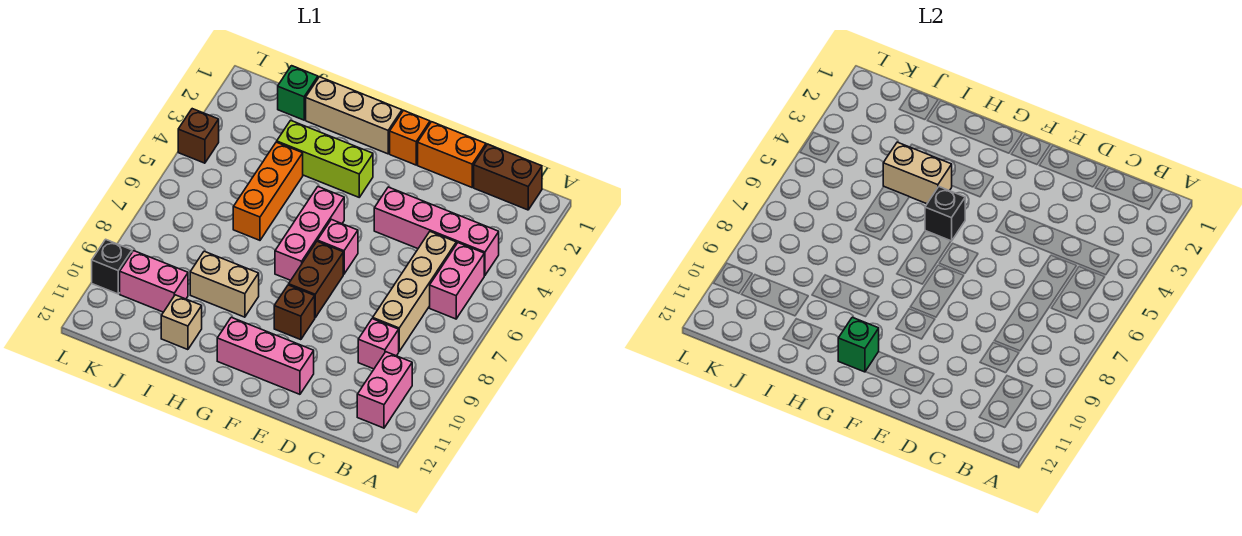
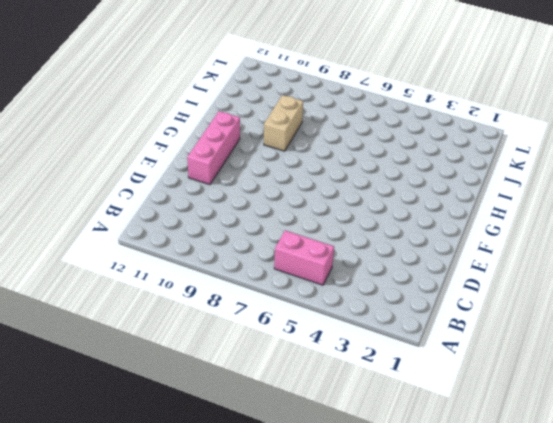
none -> brown brick B1:C1 level 1
none -> pink brick B4:E4 level 1
none -> pink brick B10:B11 level 1

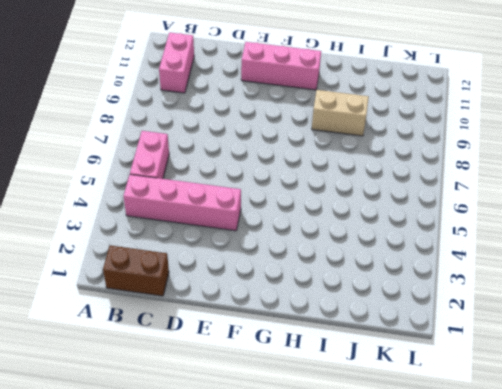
none -> tan brick C5:C8 level 1
none -> pink brick C9 level 1
none -> orange brick D1:E1 level 1

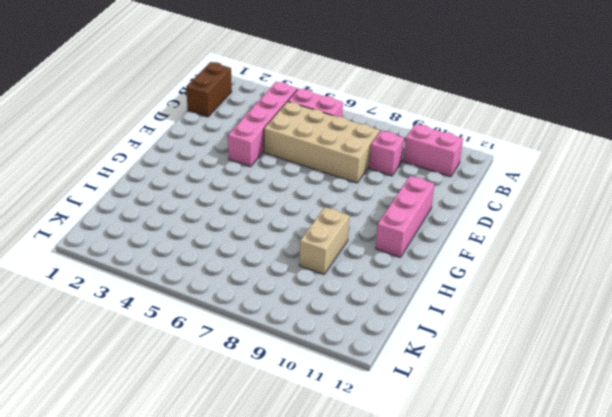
tan brick C5:D8 level 1 -> tan brick C5:C8 level 1
none -> orange brick D1:E1 level 1
none -> orange brick F1 level 1
none -> pink brick F6 level 1

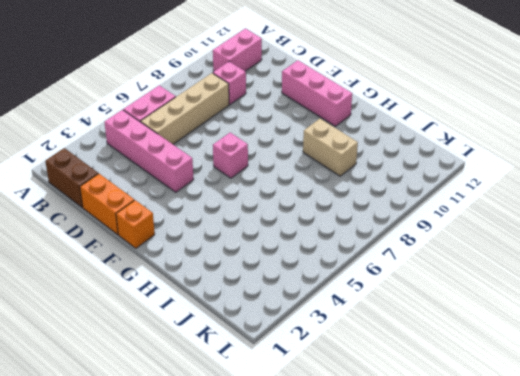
none -> brown brick F7:F8 level 1
none -> brown brick F9 level 1
none -> tan brick G1:I1 level 1

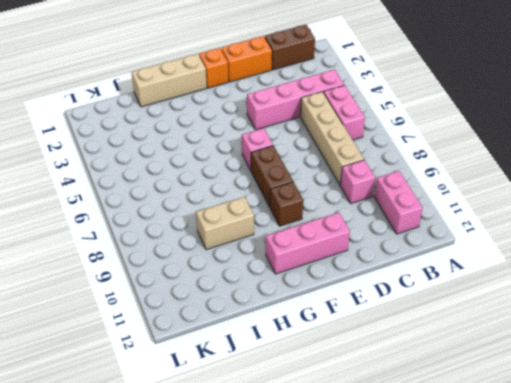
none -> lime brick G3:I3 level 1
none -> pink brick G5:G7 level 1
none -> orange brick I4:I6 level 1

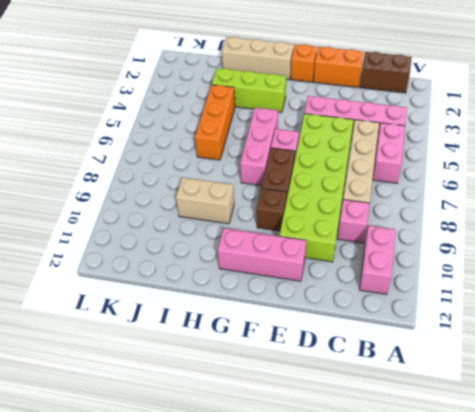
lime brick D5:E10 level 1 -> none
none -> tan brick I11 level 1
none -> green brick J1 level 1
none -> pink brick J10:K10 level 1

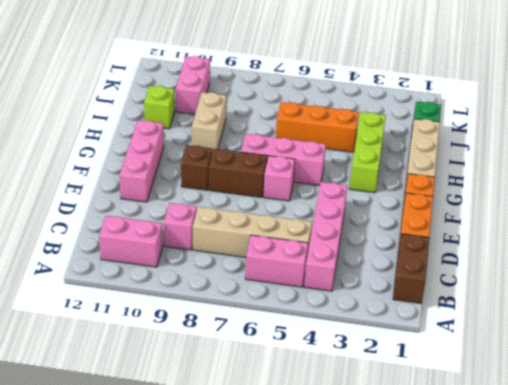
lime brick I11 level 1 -> tan brick I11 level 1
none -> brown brick L4 level 1
none -> black brick L10 level 1
none -> black brick G5 level 2

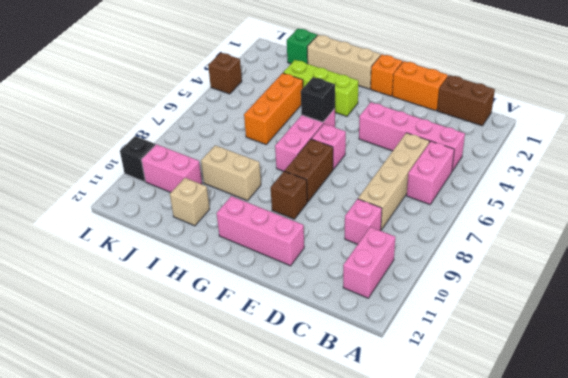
none -> green brick G11 level 2
none -> tan brick H4:I4 level 2

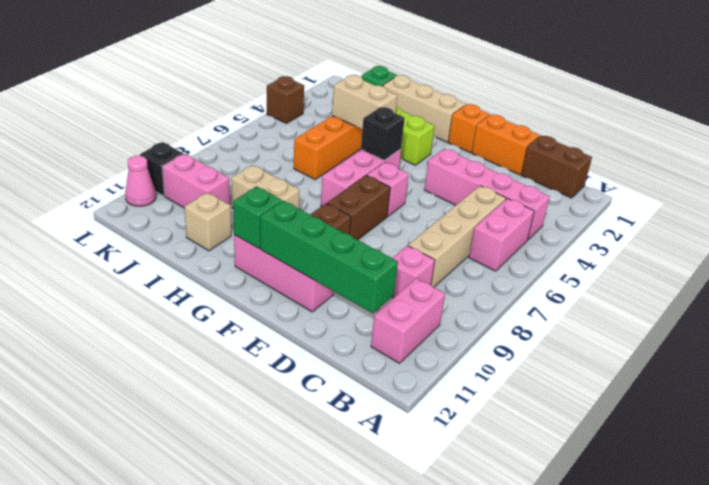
green brick C11:F11 level 2 -> none
pink cone L11 level 1 -> none

